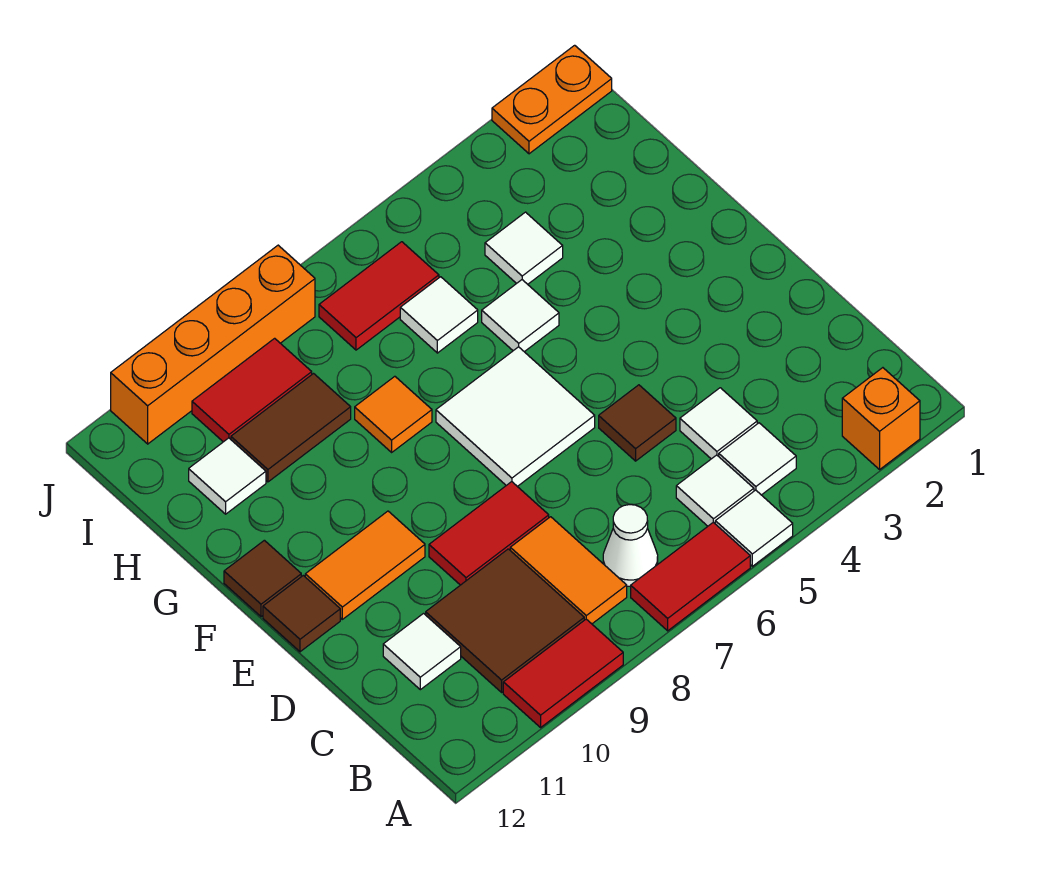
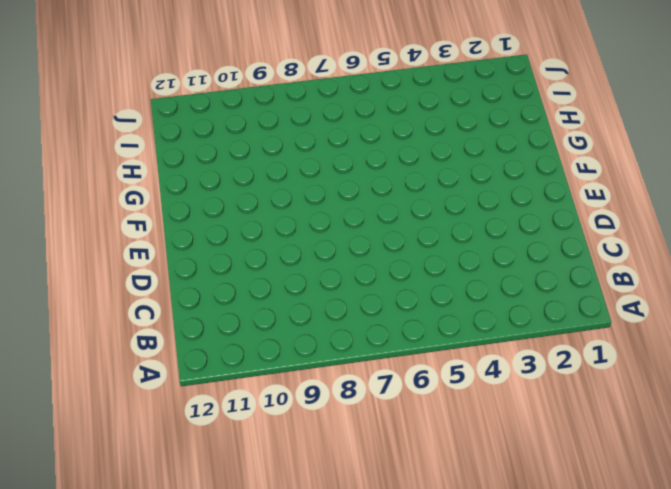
none -> orange brick A2 level 1
none -> white tile A5 level 1
none -> red tile A6:A7 level 1

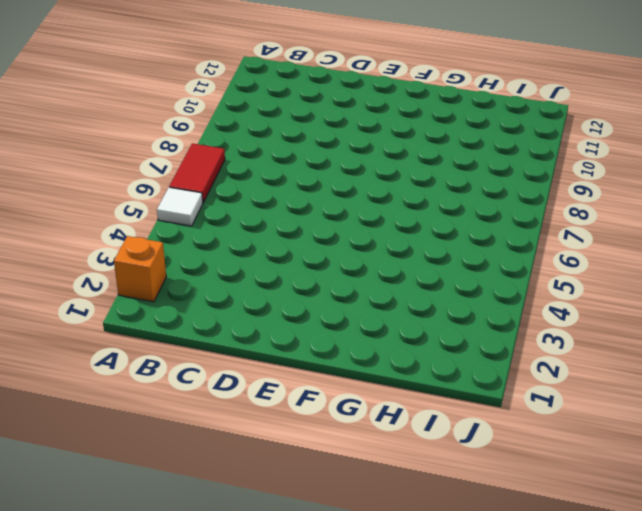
none -> red tile A9:A10 level 1
none -> white tile B4 level 1
none -> white tile B5 level 1

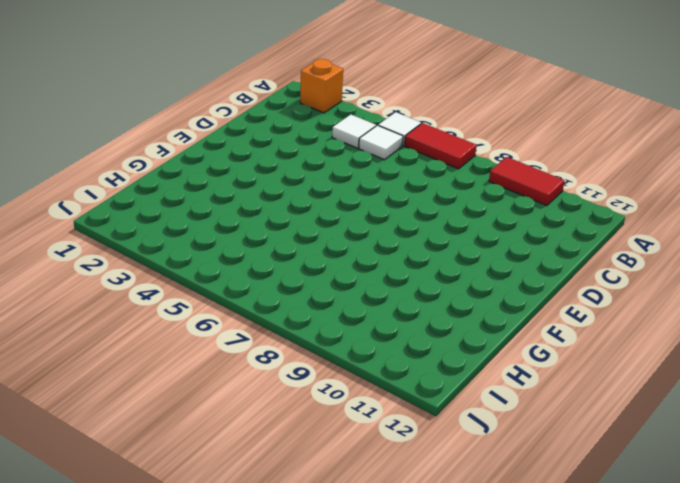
none -> white cone B7 level 1
none -> orange tile B8:C8 level 1
none -> brown tile B9:C10 level 1

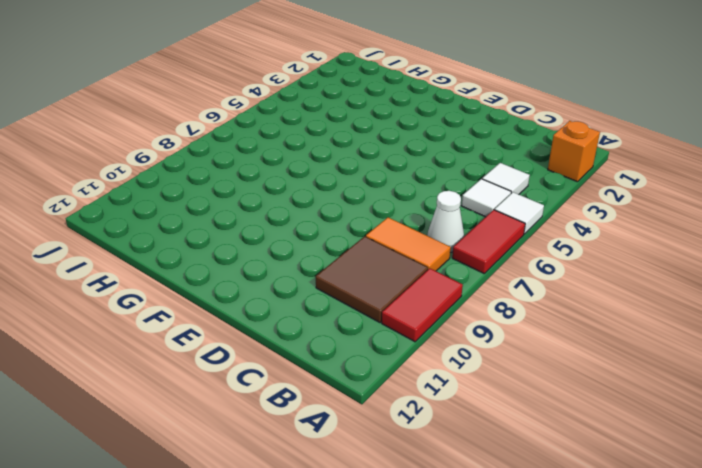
none -> white tile C4 level 1
none -> white tile C11 level 1
none -> brown tile D5 level 1

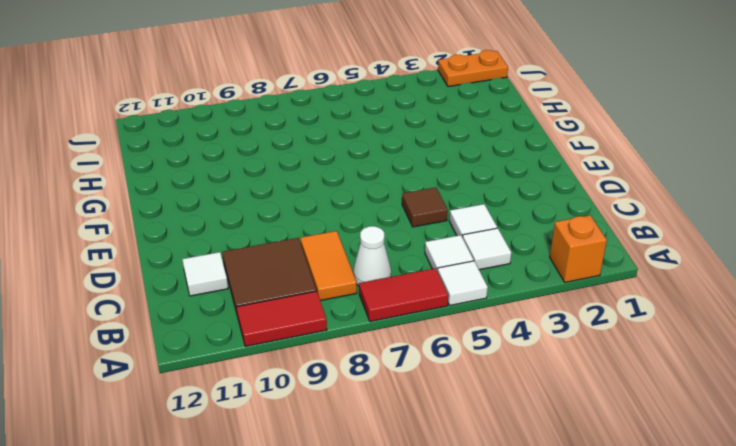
none -> red tile D8:D9 level 1
none -> white tile E6:F7 level 1
none -> orange tile E10:E11 level 1

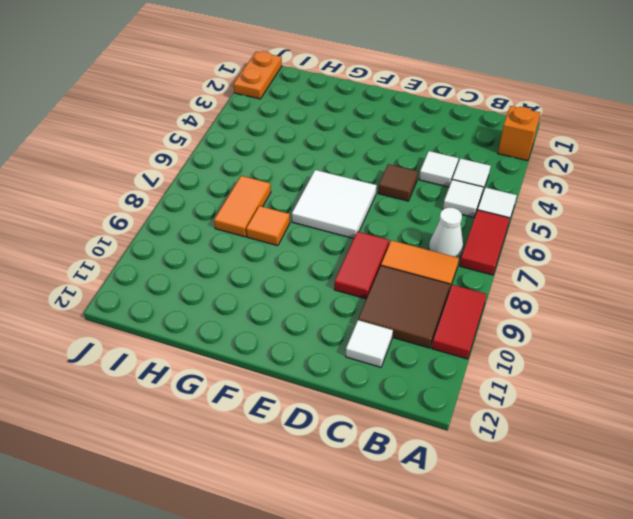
orange tile H7:H8 level 1 -> orange tile E10:E11 level 1
none -> brown tile E12 level 1
none -> brown tile F12 level 1
none -> white tile G5 level 1

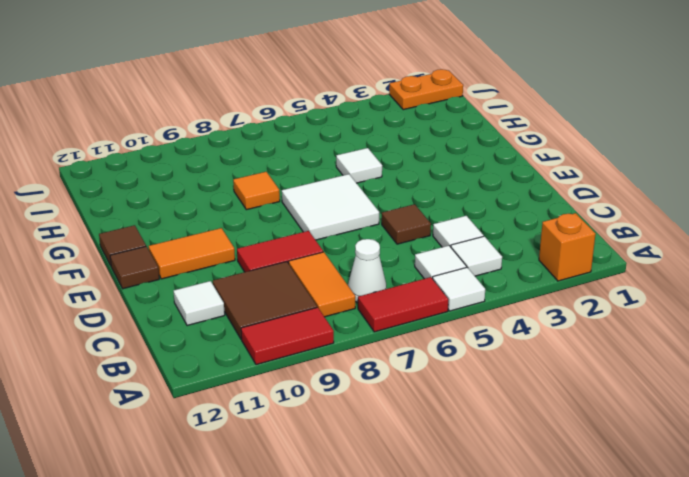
none -> white tile H4 level 1
none -> white tile H6 level 1
none -> brown tile H9:H10 level 1

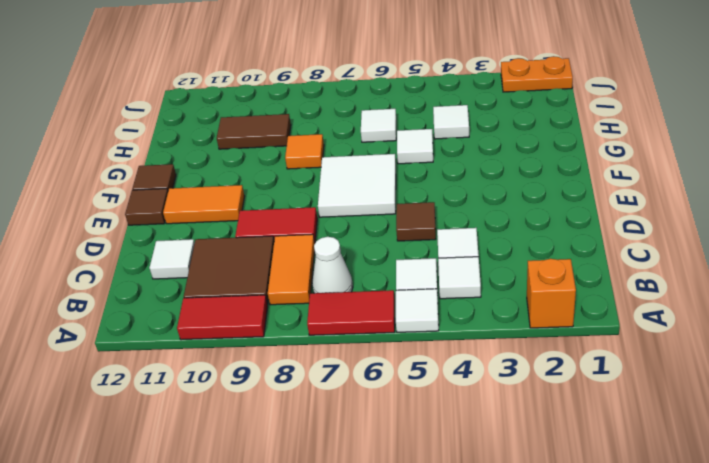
none -> white tile H11 level 1
none -> red tile I6:I7 level 1
none -> red tile I9:I10 level 1

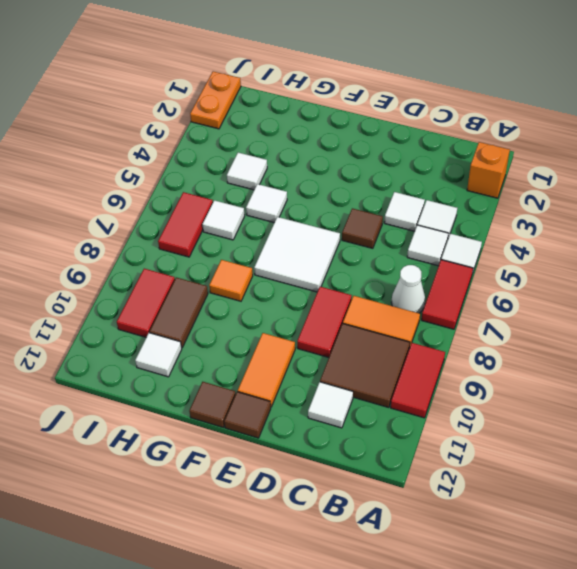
none -> orange brick J8:J11 level 1

